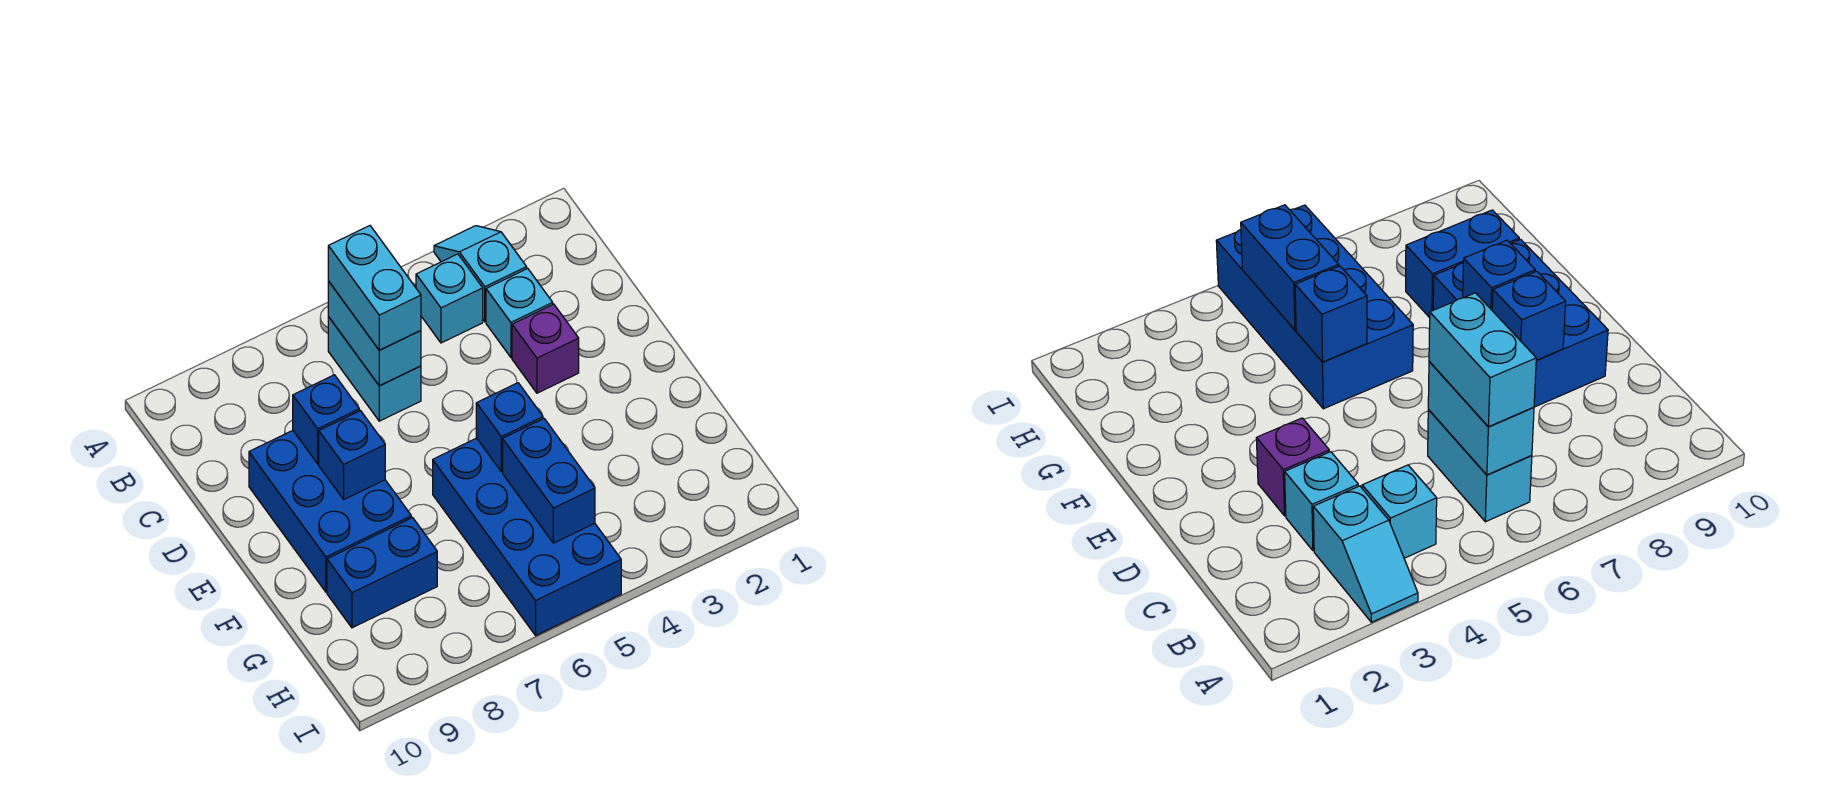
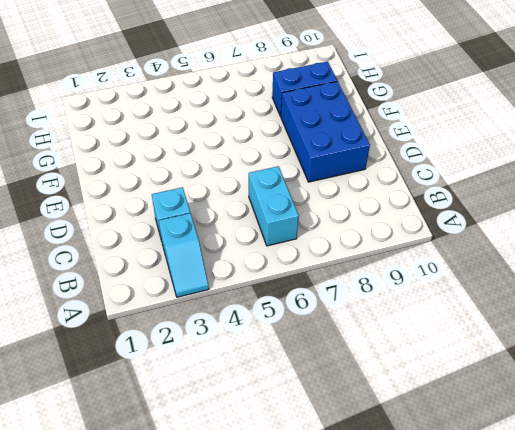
none -> cyan brick B4 level 1
none -> purple brick D3 level 1
none -> blue brick F5:I6 level 1

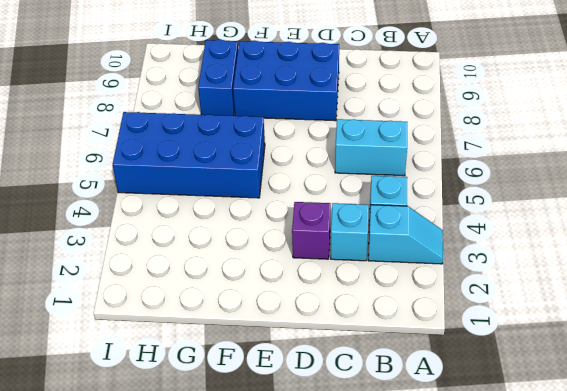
none -> cyan brick B6:C6 level 2
none -> blue brick D8 level 2
none -> blue brick E8 level 2

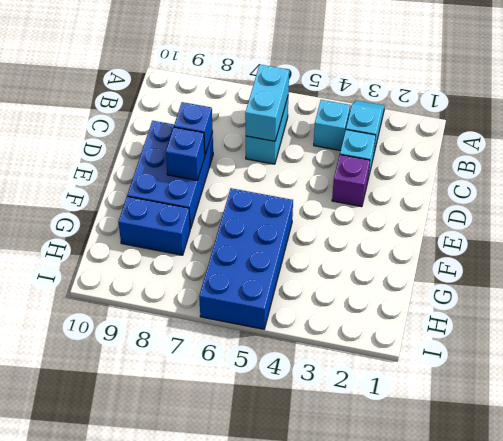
none -> blue brick F5 level 2
none -> blue brick G5:H5 level 2
none -> cyan brick B6:C6 level 3

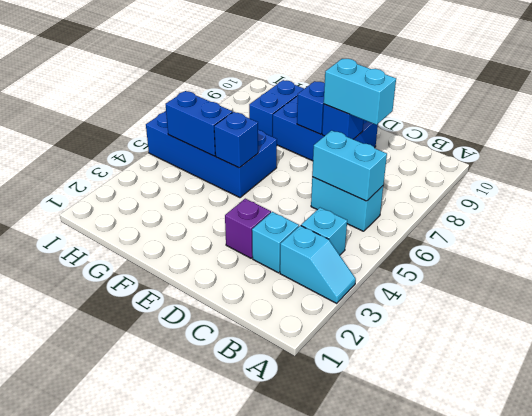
cyan brick C8:D8 level 3 -> cyan brick B6:C6 level 3

